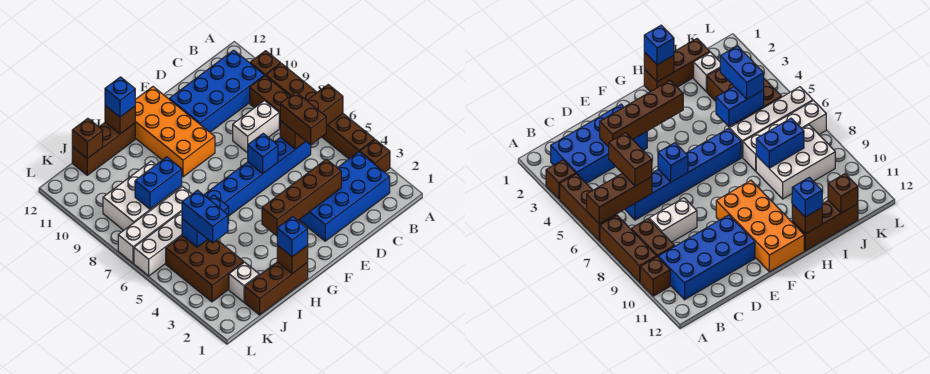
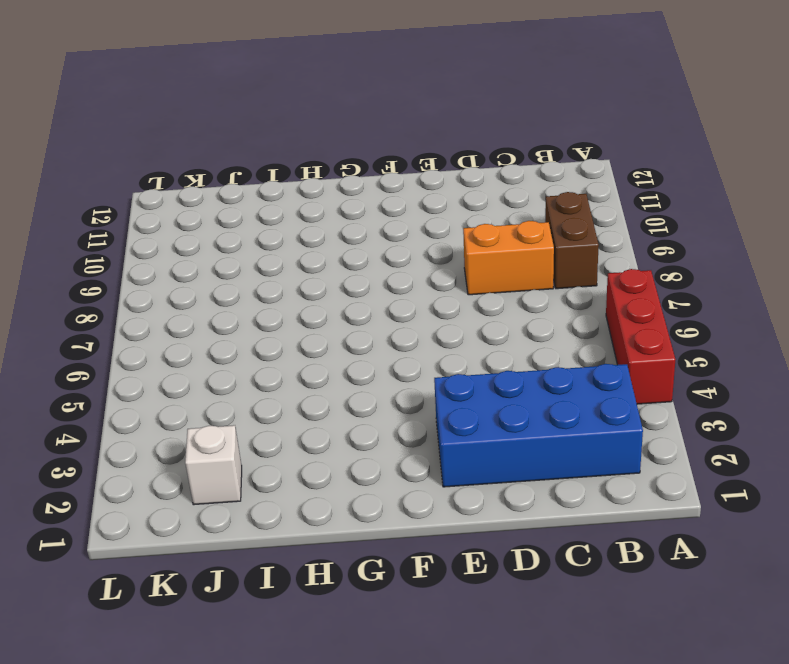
red brick A4:A6 level 1 -> brown brick A4:A6 level 1
orange brick C8:D8 level 1 -> white brick C8:D8 level 1
none -> brown brick A3 level 1
none -> brown brick A7:A9 level 1
none -> brown brick A10 level 1

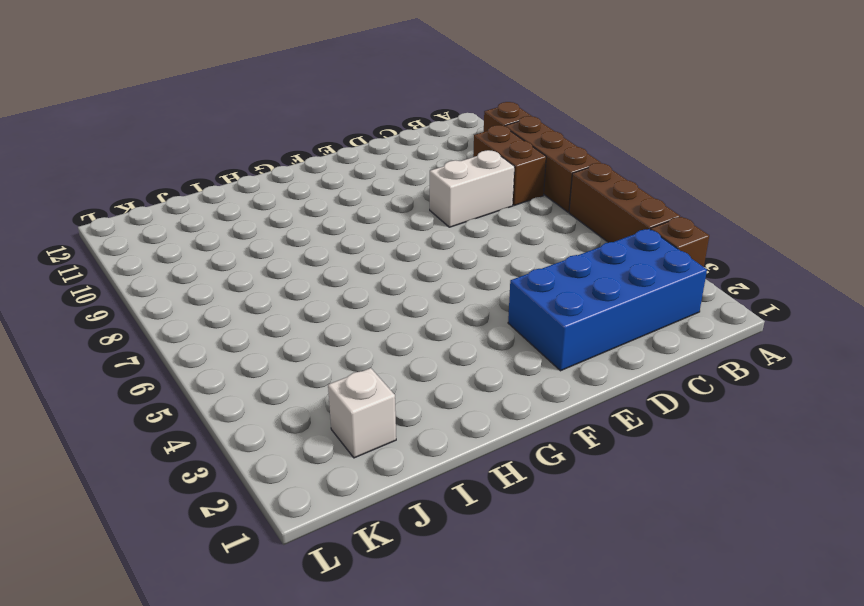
none -> blue brick B10:E11 level 1
none -> blue brick C6:H6 level 1
none -> orange brick F9:G12 level 1

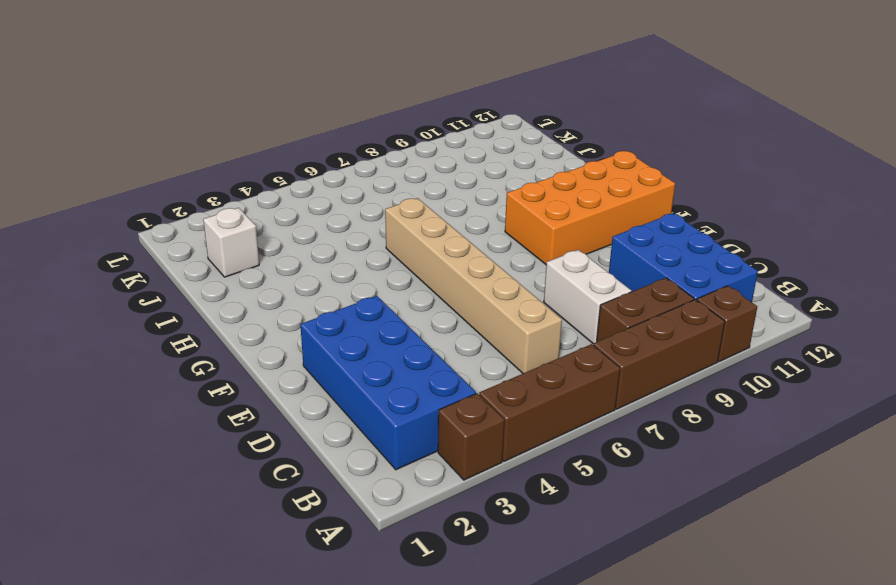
blue brick B10:D11 level 1 -> blue brick B10:E11 level 1
tan brick C6:H6 level 1 -> blue brick C6:H6 level 1
none -> brown brick H1:J1 level 1
none -> brown brick H12:J12 level 1
none -> white brick I6:L6 level 1

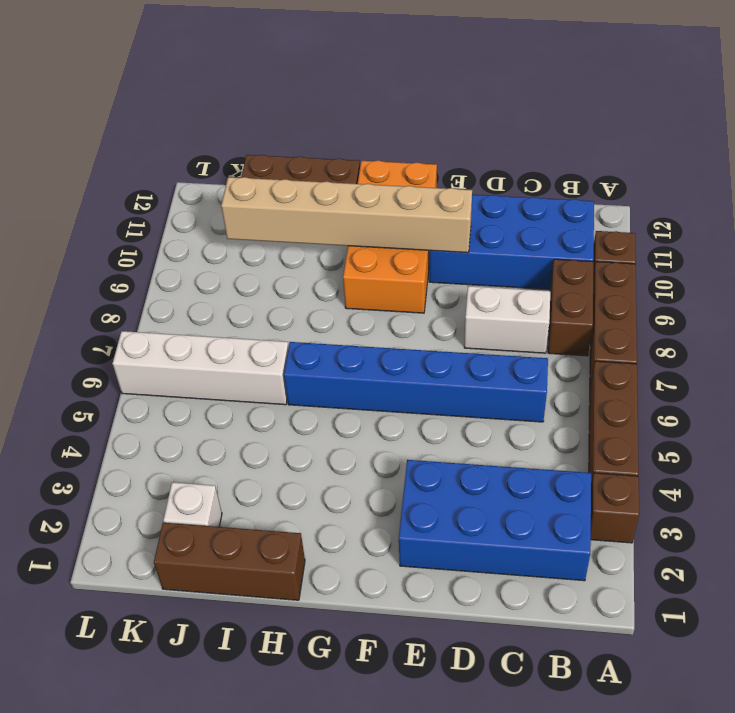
tan brick E10:J10 level 2 -> none
none -> white brick I7:L7 level 1
none -> white brick I8:K9 level 1
none -> brown brick J3:K5 level 1

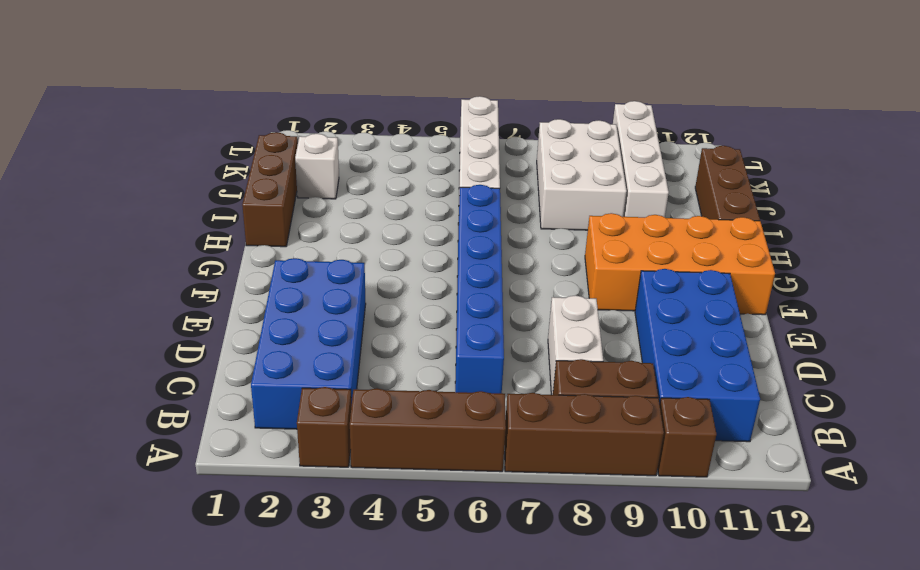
white brick I10:L10 level 1 -> white brick I7:L7 level 1
none -> brown brick J3:K5 level 1
none -> brown brick A6:C6 level 2
none -> brown brick D3:G3 level 2

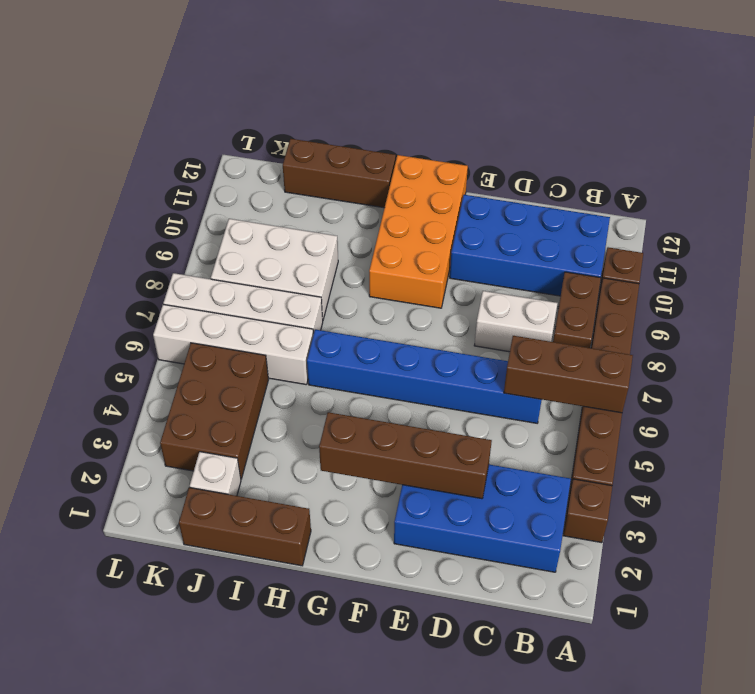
none -> blue brick E6 level 2
none -> brown brick H1 level 2
none -> brown brick H12 level 2

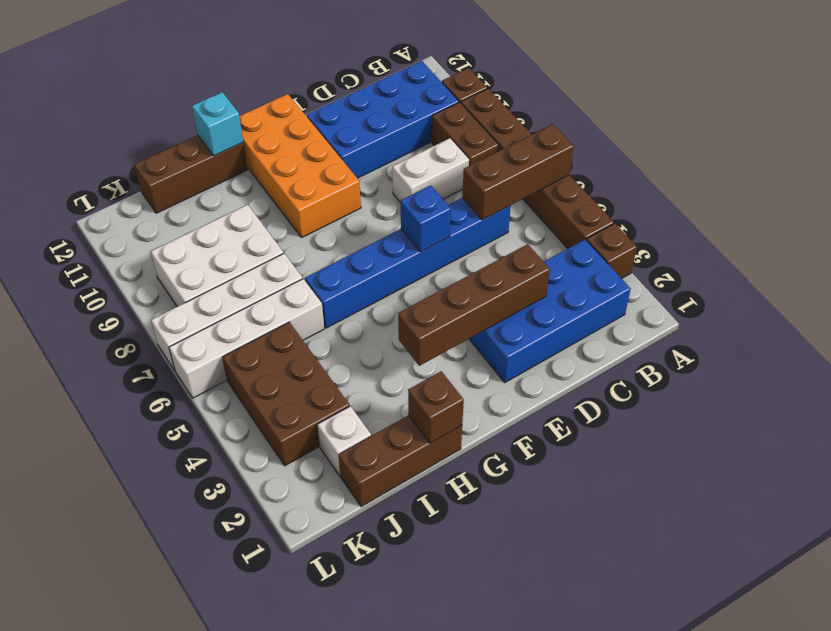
cyan brick H12 level 2 -> brown brick H12 level 2
none -> blue brick I5:J5 level 2
none -> blue brick I8:J8 level 2
none -> brown brick J12 level 2

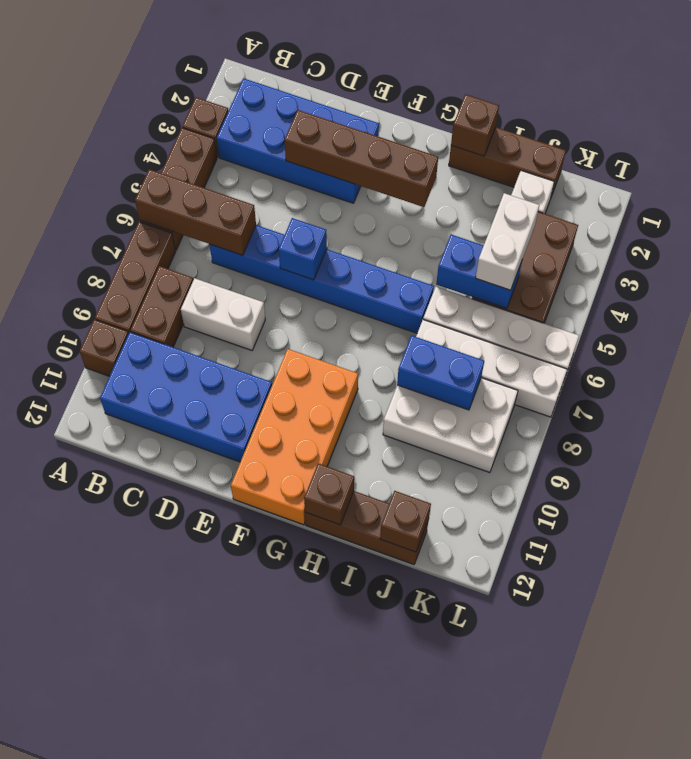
white brick J4:J5 level 3 -> blue brick J4:J5 level 3
none -> brown brick C5:C6 level 3
none -> blue brick H1 level 3
none -> blue brick H12 level 3

